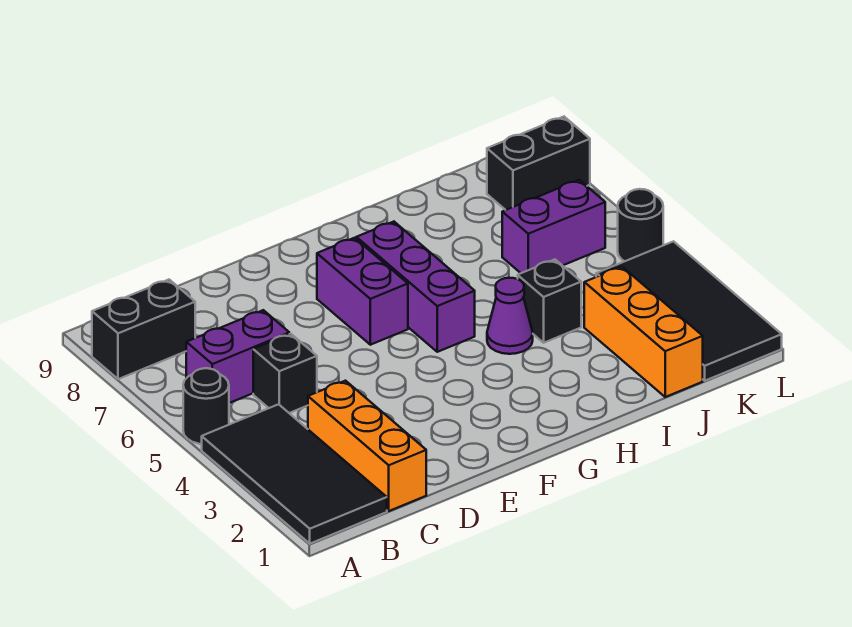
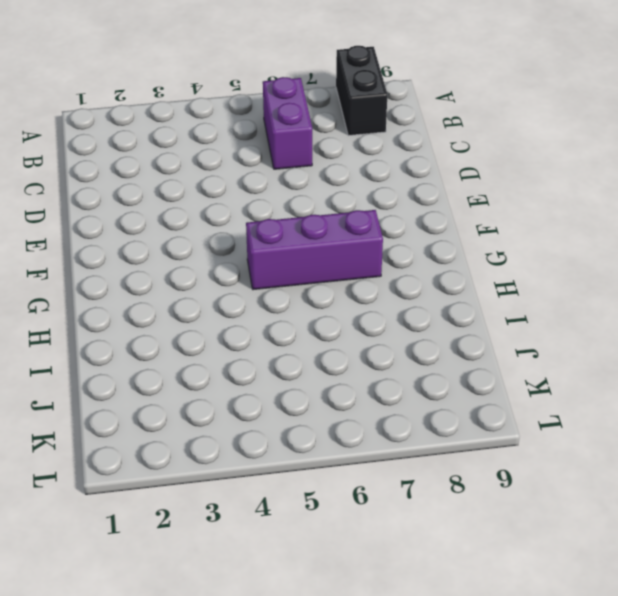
none -> black tile A1:B4 level 1
none -> black round brick A5 level 1
none -> orange brick C1:C3 level 1

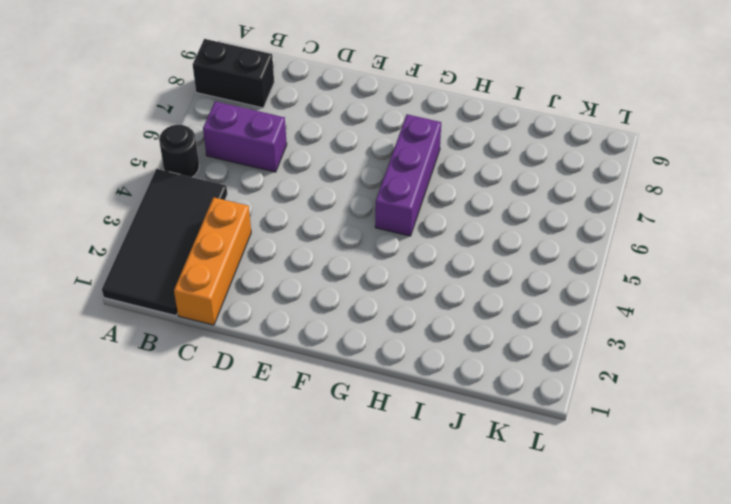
none -> black brick C5 level 1
none -> purple brick F6:F7 level 1
none -> purple cone H4 level 1

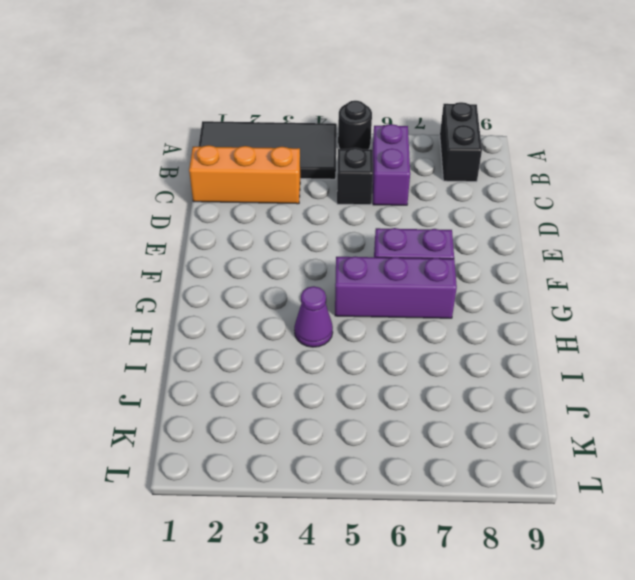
none -> black brick I4 level 1
none -> orange brick J1:J3 level 1
none -> purple brick J6:K6 level 1

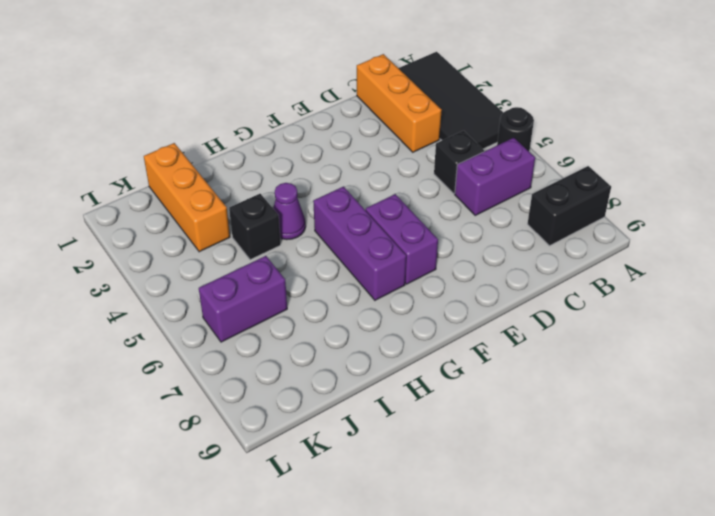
none -> black tile K1:L4 level 1
none -> black brick K8:L8 level 1
none -> black round brick L5 level 1

